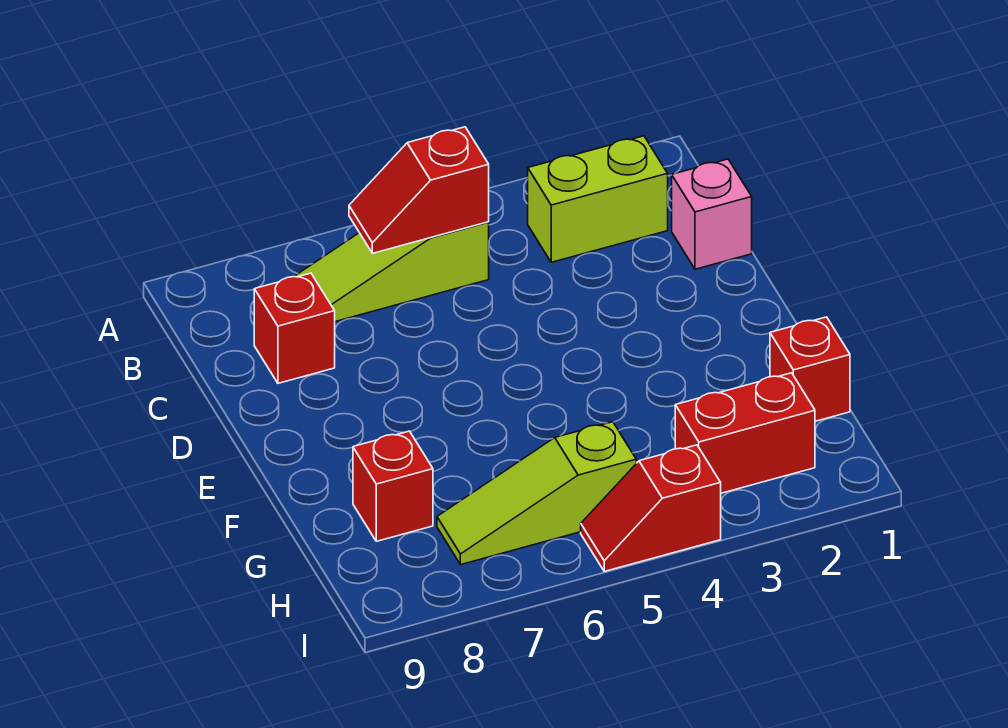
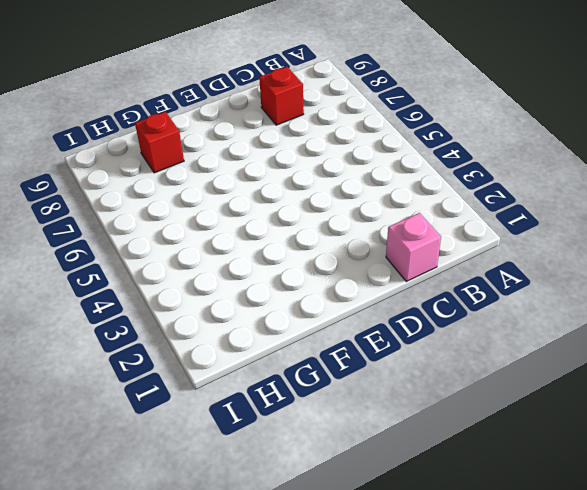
none -> lime brick B2:B3 level 1
none -> lime slope B5:B7 level 1 top 5

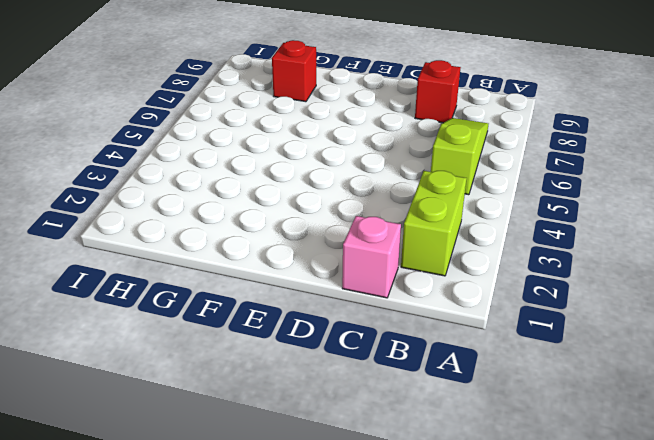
none -> red brick G1 level 1
none -> red brick H2:H3 level 1

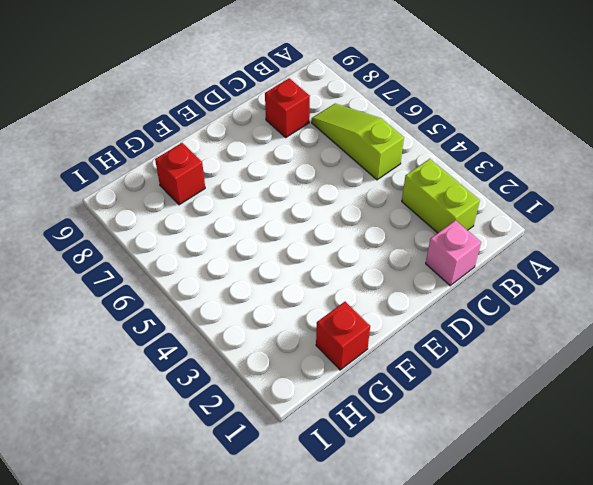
none -> red brick H2:H3 level 1
none -> lime slope H5:H7 level 1 top 5

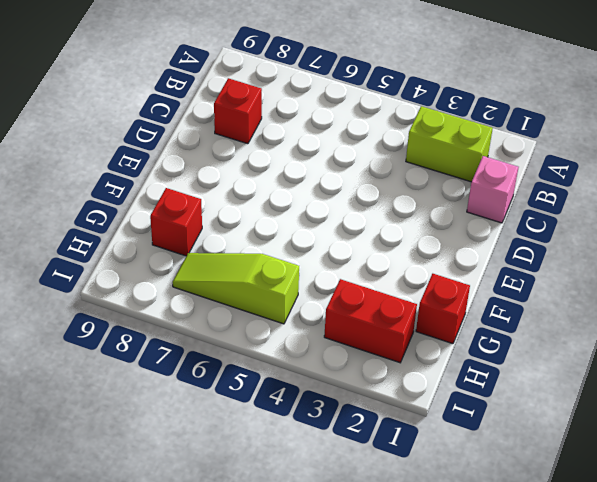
none -> lime slope B5:B7 level 1 top 5
none -> red slope I4:I5 level 1 top 4

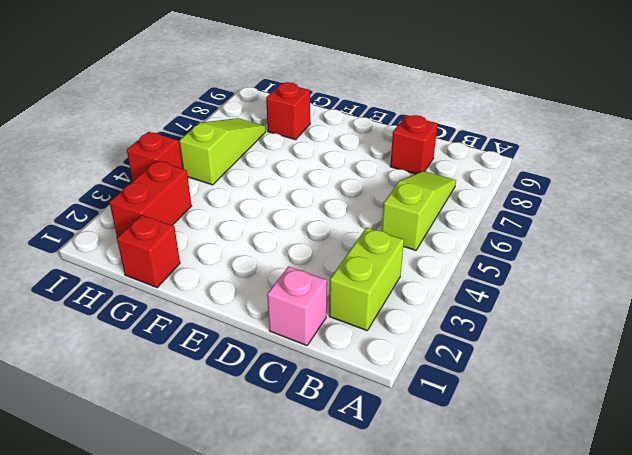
none -> red slope B5:B6 level 2 top 5

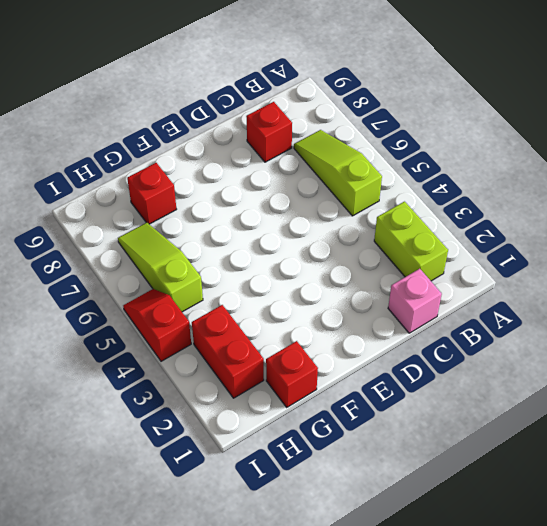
none -> red slope B5:B6 level 2 top 5

